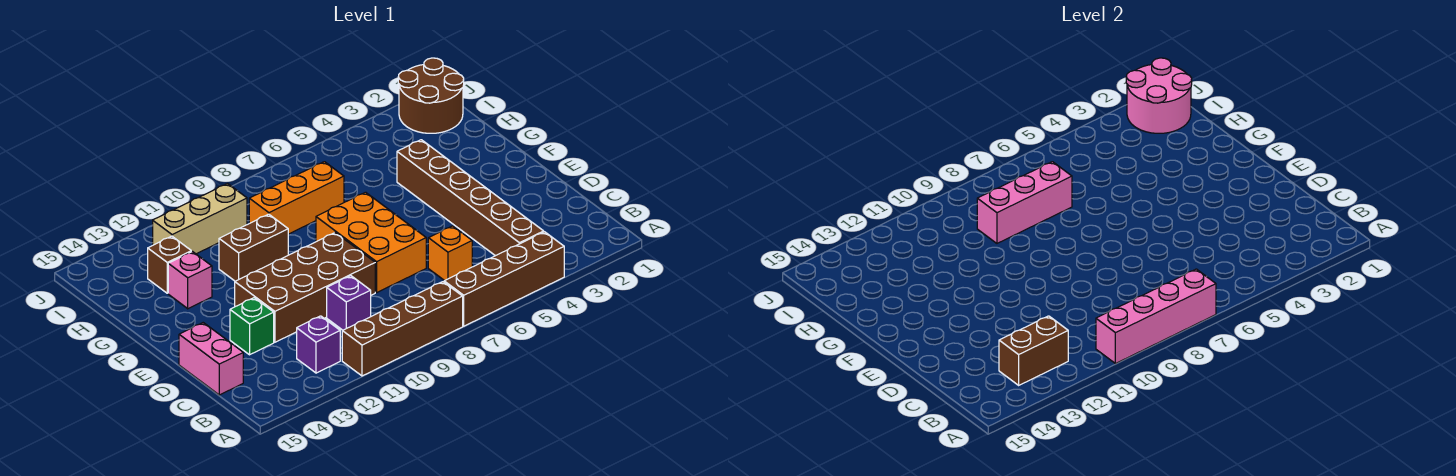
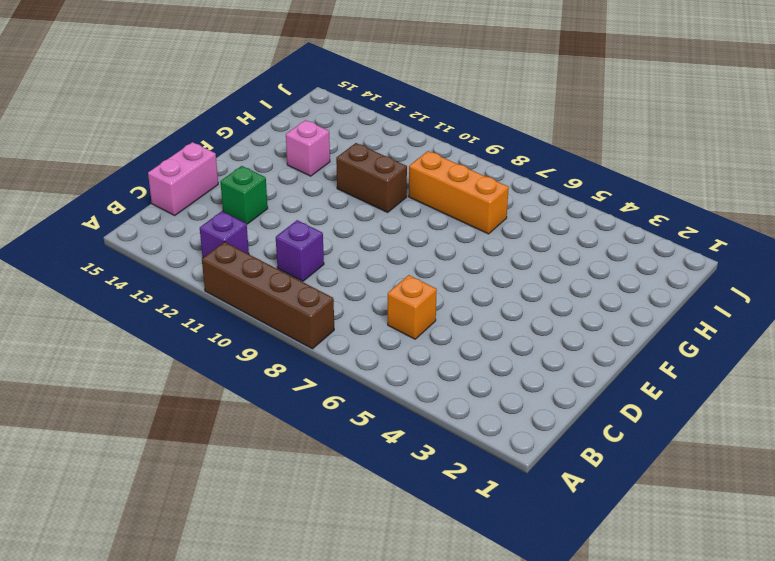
none -> brown brick A4:A7 level 1
none -> brown brick B4:G4 level 1
none -> orange brick D7:F8 level 1

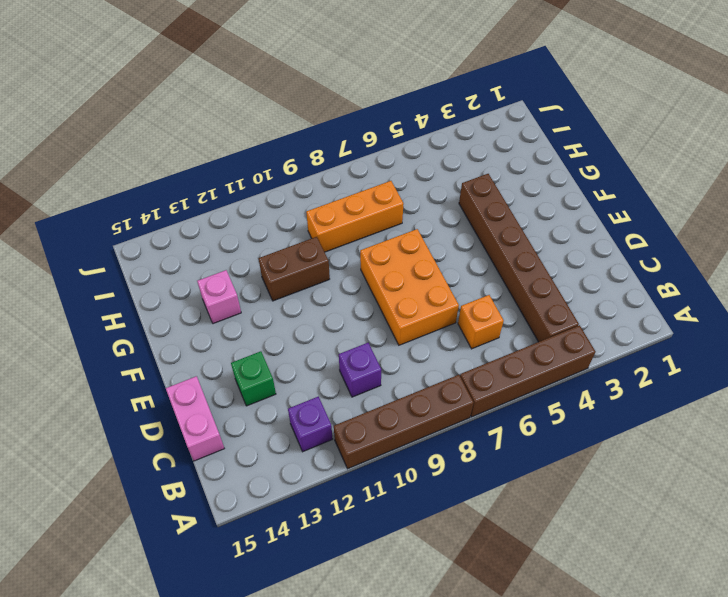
none -> brown brick D9:E12 level 1
none -> brown brick H13 level 1
none -> brown round brick I1:J2 level 1

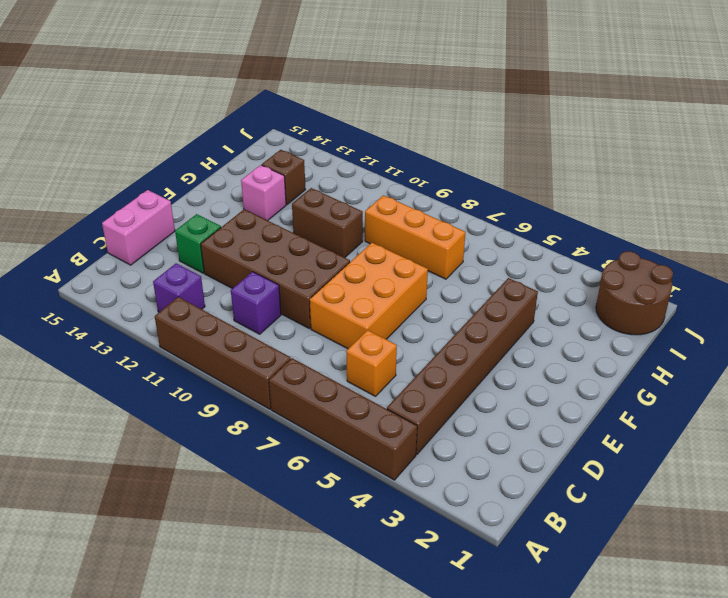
none -> tan brick I10:I12 level 1
none -> pink brick A7:A10 level 2
none -> brown brick B12:B13 level 2

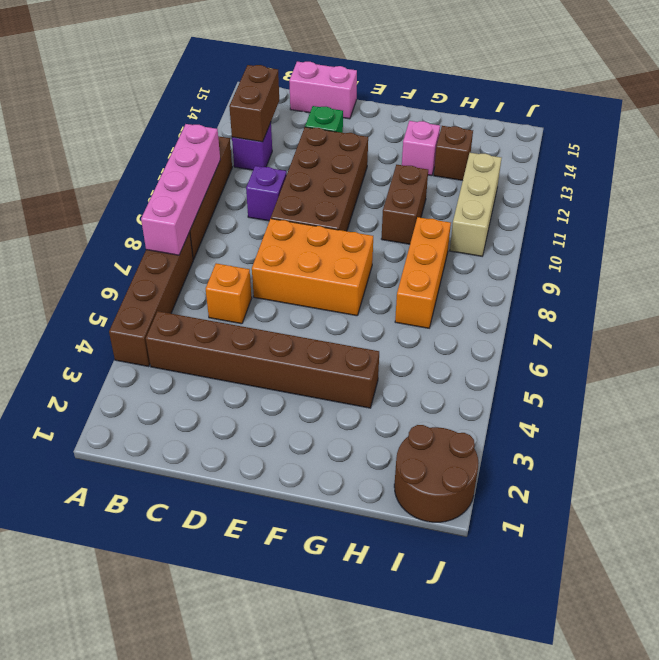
none -> pink brick H7:H9 level 2
none -> pink round brick I1:J2 level 2

